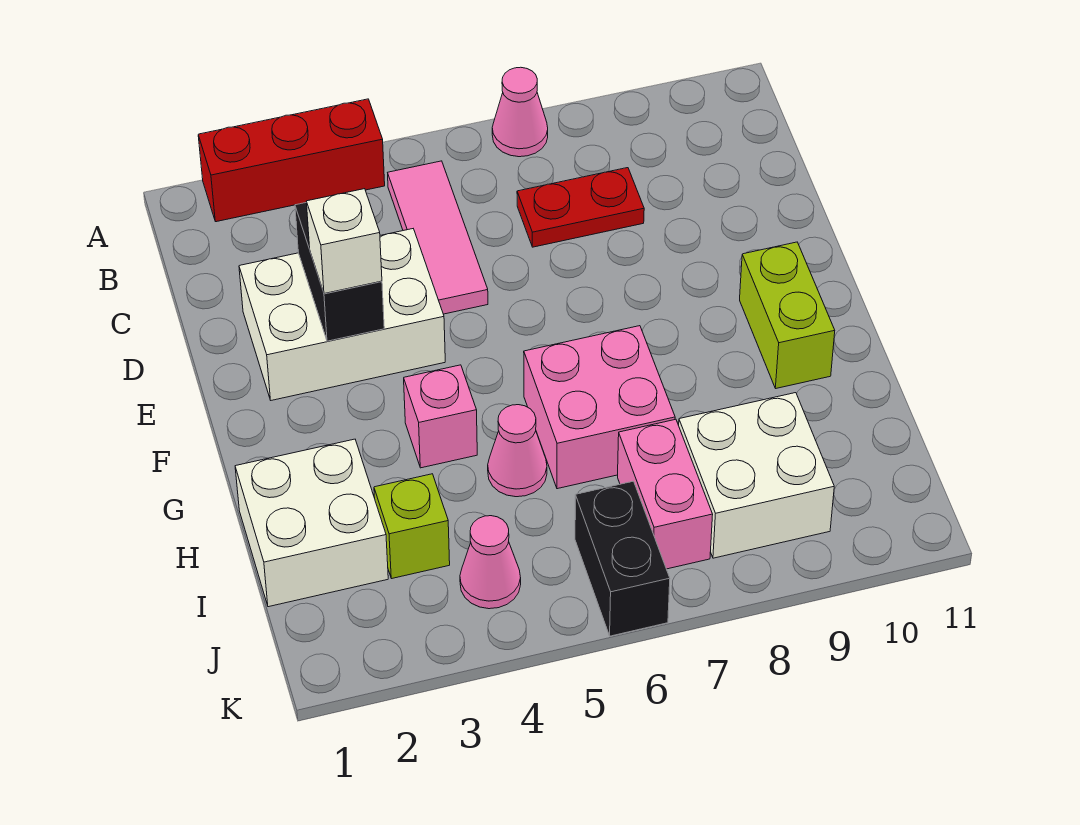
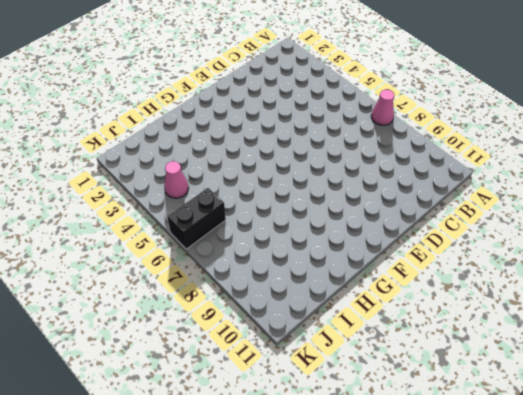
none -> red brick A2:A4 level 1
none -> pink tile B5:D5 level 1
none -> red plate C7:C8 level 1

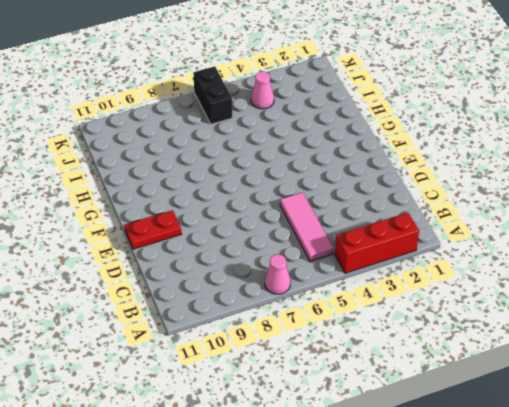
red plate E10:E11 level 1 -> red plate C7:C8 level 1
none -> white brick D2:E4 level 1
none -> lime brick F10:G10 level 1
none -> pink brick G4 level 1

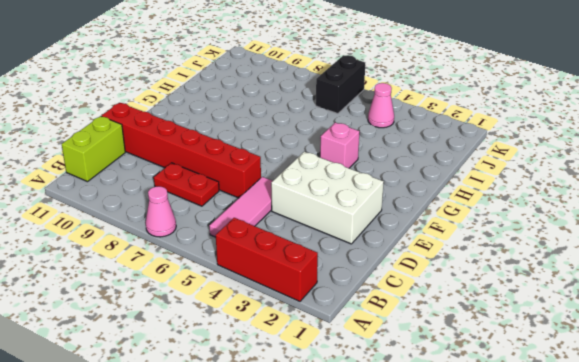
lime brick B11:C11 level 1 -> lime brick F10:G10 level 1
red brick D6:D11 level 1 -> none
none -> pink brick G6:H7 level 1
none -> white brick H1:I2 level 1
none -> pink cone H5 level 1

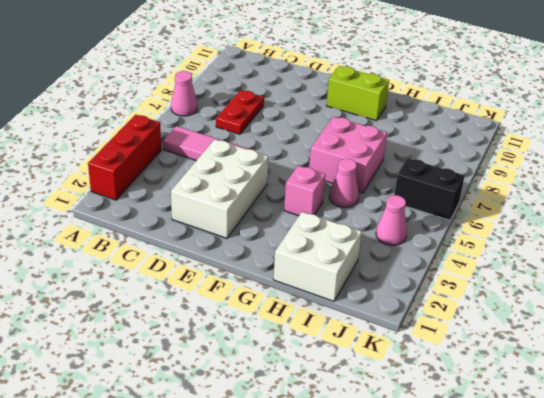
none -> lime brick I3 level 1
none -> pink brick I7:J7 level 1
none -> white brick I8:J9 level 1

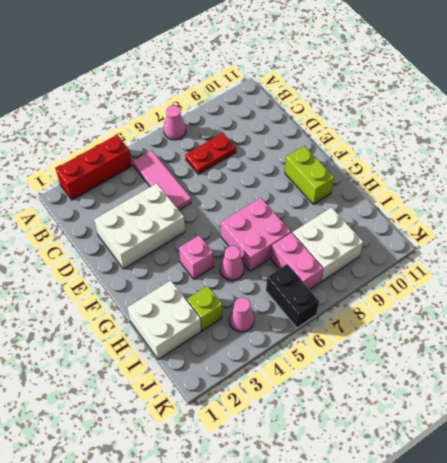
none -> black brick D3:E3 level 2
none -> white brick E3 level 3

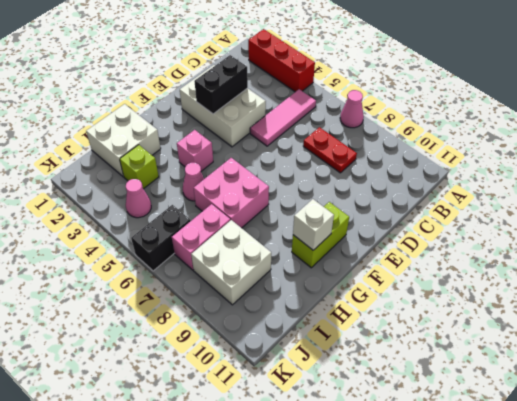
white brick G10 level 2 -> white brick E3 level 3

